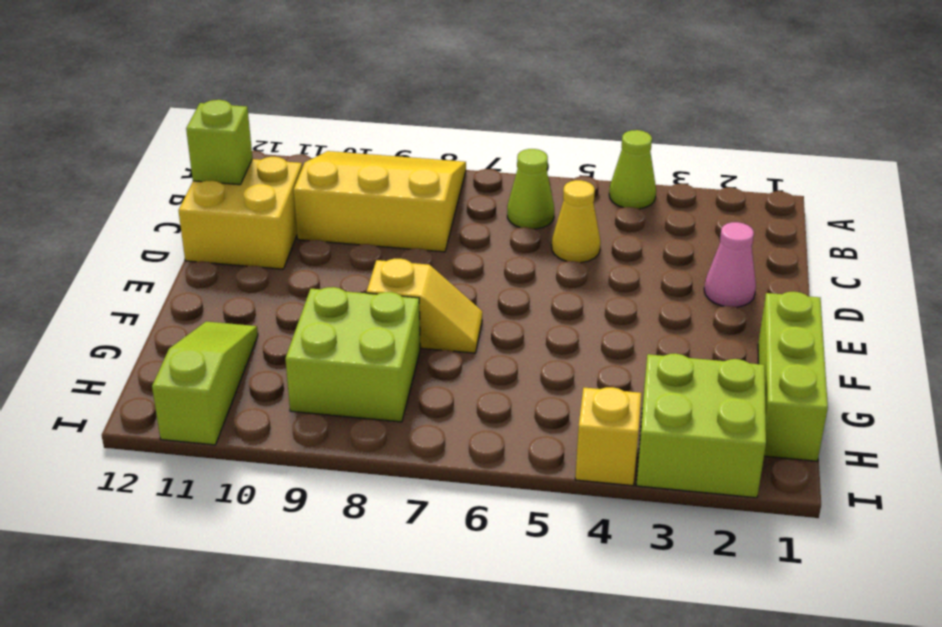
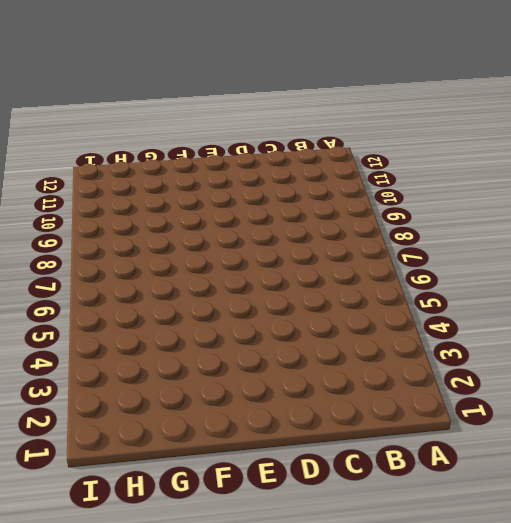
none -> lime cone A4 level 1
none -> yellow slope A8:C10 level 1 top C
none -> lime cone B6 level 1

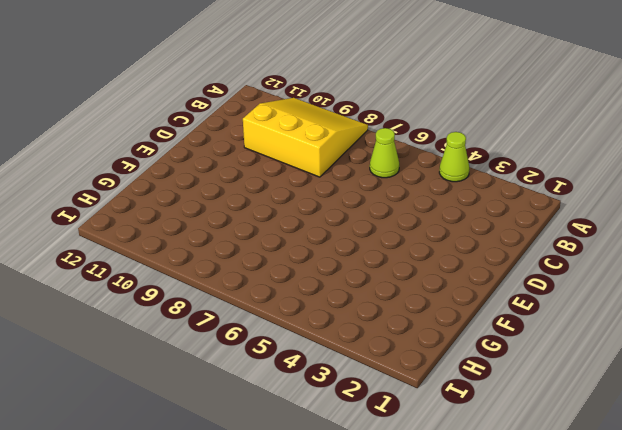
none -> yellow cone C5 level 1
none -> yellow brick C11:D12 level 1
none -> pink cone D2 level 1

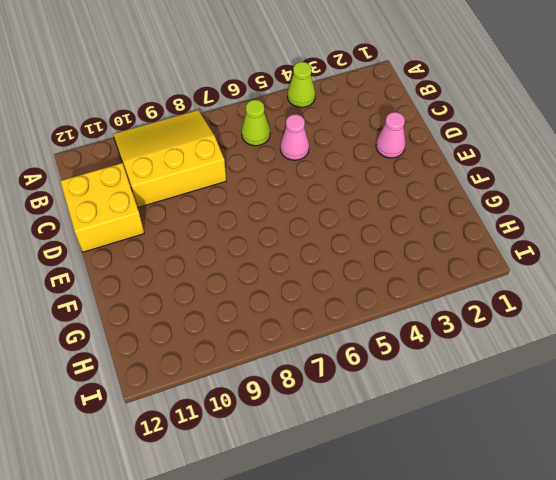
pink cone C5 level 1 -> yellow cone C5 level 1
none -> lime brick F1:H1 level 1
none -> yellow slope F7:F8 level 1 top 8
none -> lime brick G8:H9 level 1

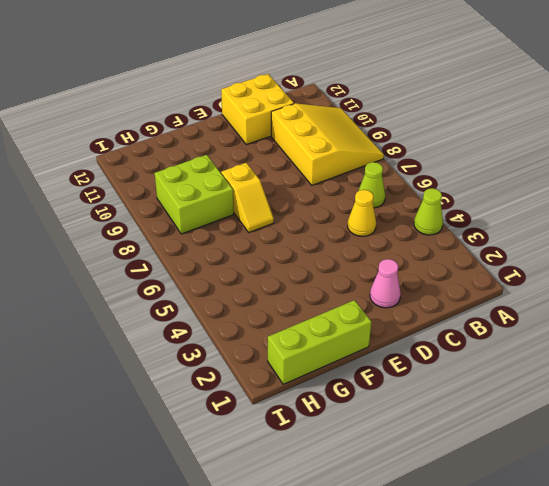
none -> lime slope G11:I11 level 1 top I
none -> lime brick H2:I3 level 1
none -> yellow brick I4 level 1

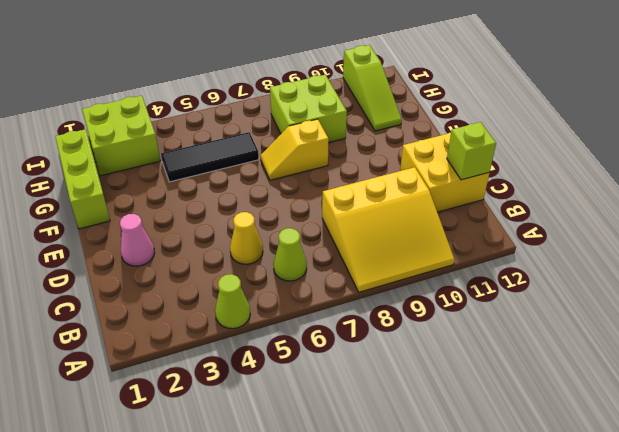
black tile G4:G6 level 1 -> none
none -> yellow brick I4 level 1

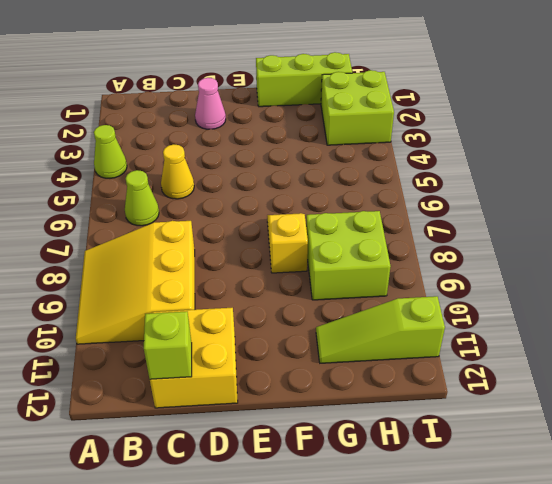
none -> yellow brick I4 level 1

